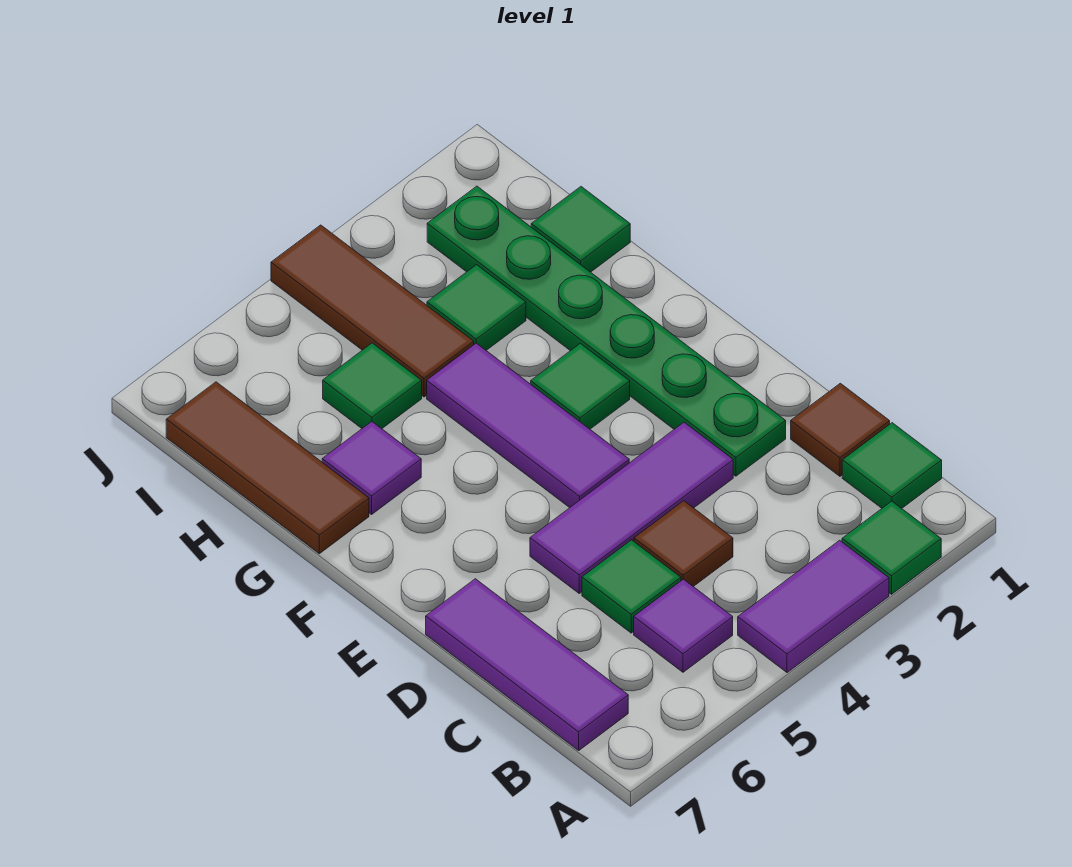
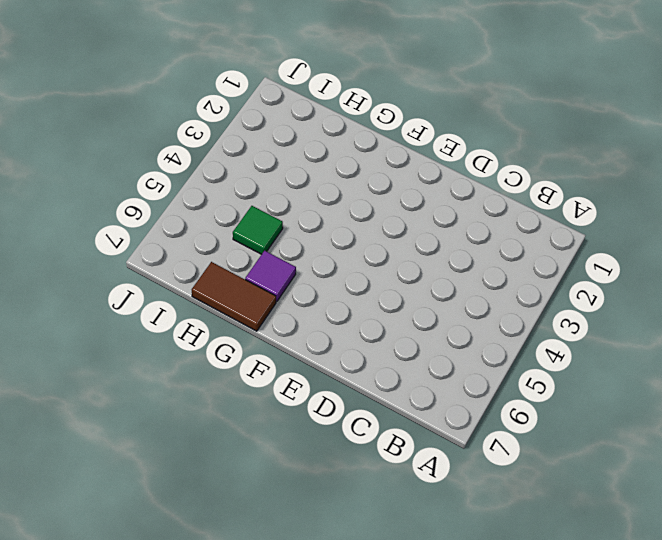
brown tile G7:H7 level 1 -> brown tile G7:I7 level 1
none -> green tile A2 level 1
none -> purple tile A3:A4 level 1
none -> green tile B1 level 1

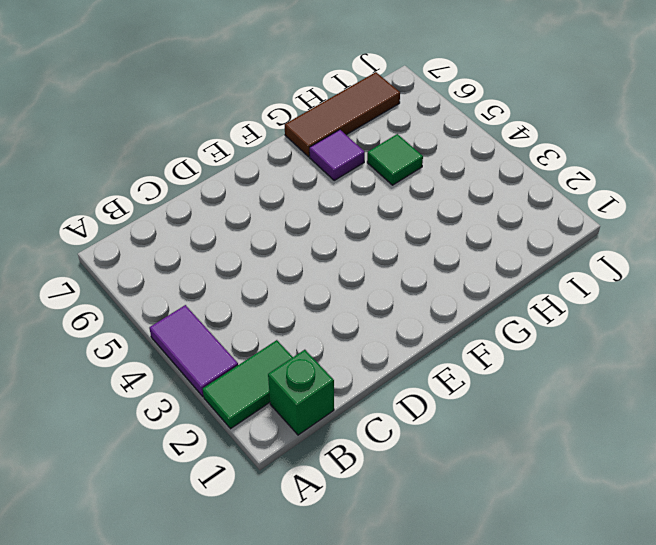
green tile A2:B2 level 1 -> green tile A2 level 1
green brick B1 level 1 -> green tile B1 level 1
none -> purple tile B5 level 1
none -> purple tile B7:D7 level 1
none -> brown tile C1 level 1

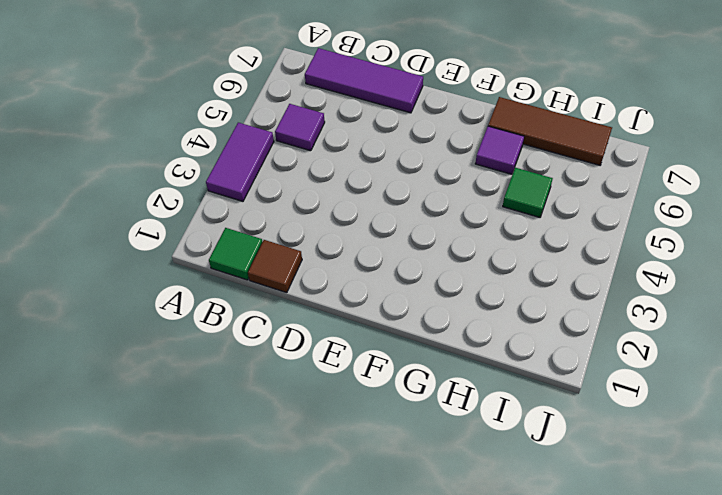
none -> green tile A2 level 1
none -> brown tile C4 level 1
none -> green tile C5 level 1

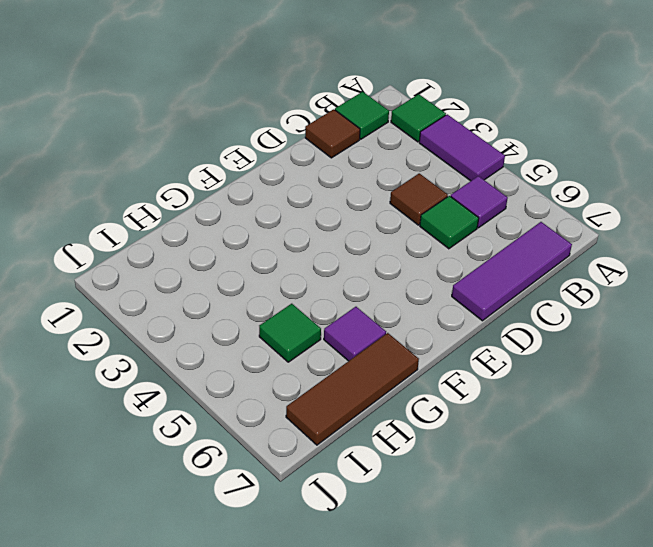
none -> green plate D2:I2 level 1
none -> purple tile D3:D5 level 1
none -> purple tile E4:G4 level 1

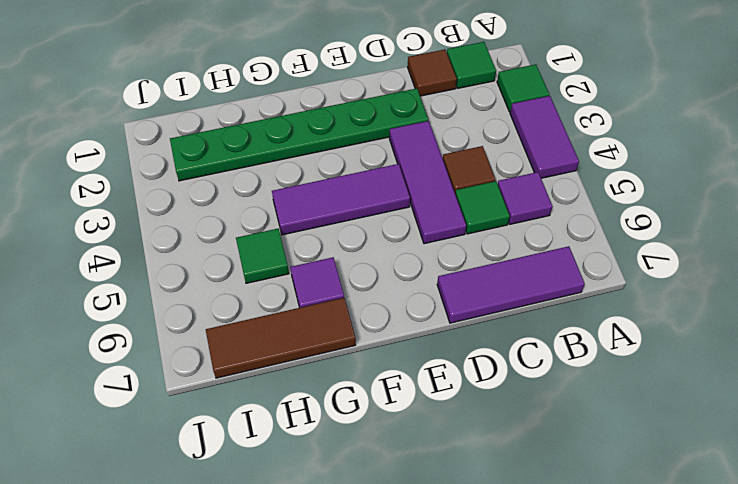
none -> green tile F3 level 1
none -> green tile H1 level 1
none -> green tile H3 level 1

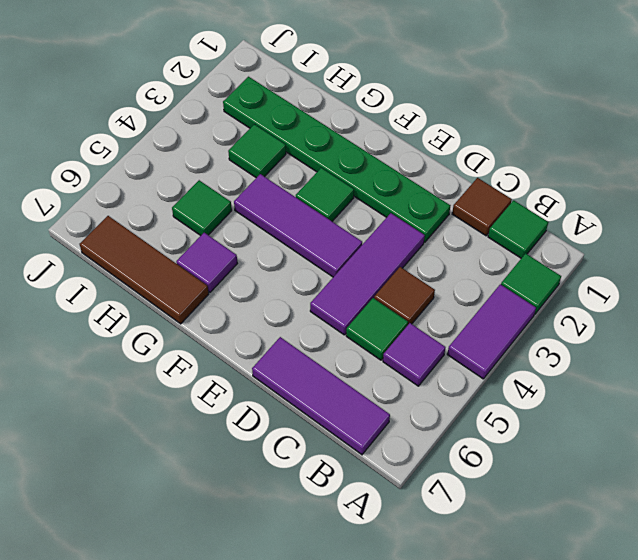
none -> green tile H1 level 1
none -> brown tile H4:J4 level 1

